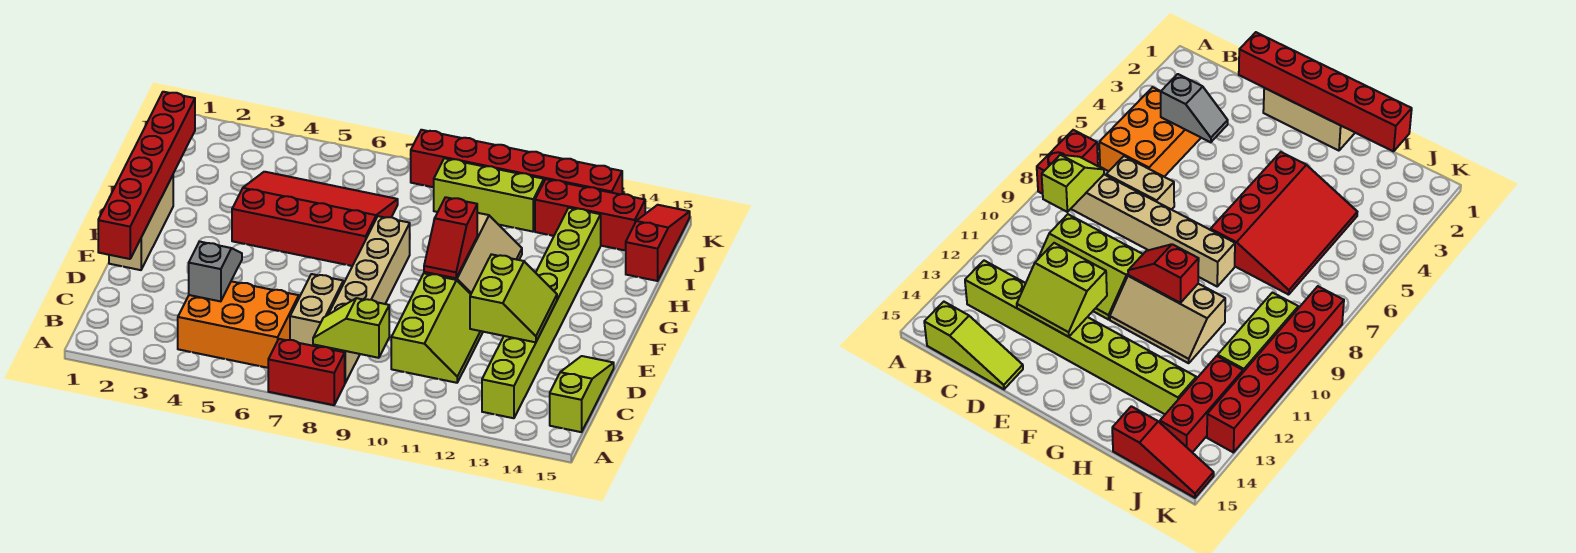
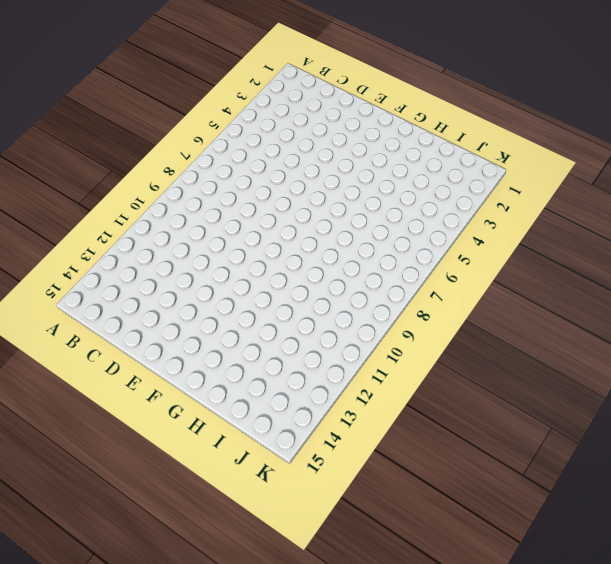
none -> red brick A7:A8 level 1
none -> orange brick B4:C6 level 1
none -> tan brick B8:G8 level 1

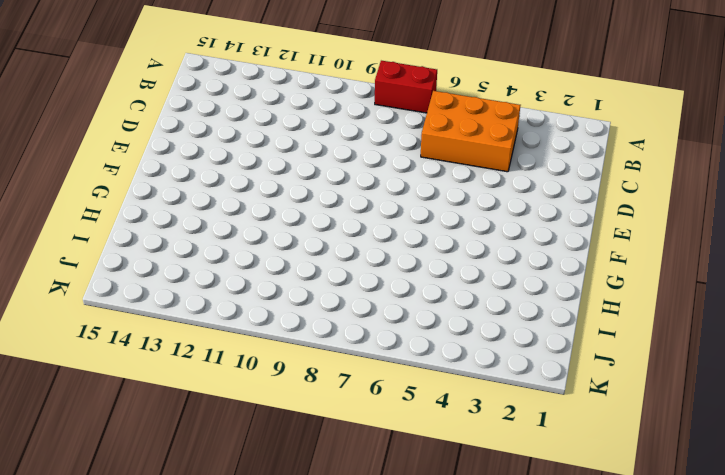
none -> tan brick B8:G8 level 1
none -> lime brick B13:I13 level 1
none -> lime slope B15:D15 level 1 top B

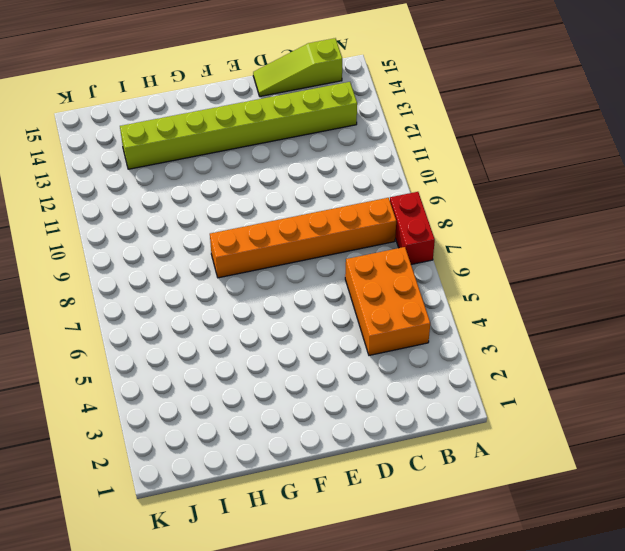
orange brick B8:G8 level 1 -> tan brick B8:G8 level 1
none -> tan brick C7:D7 level 1
none -> lime slope C10:E11 level 1 top 10
none -> tan brick E1:G1 level 1

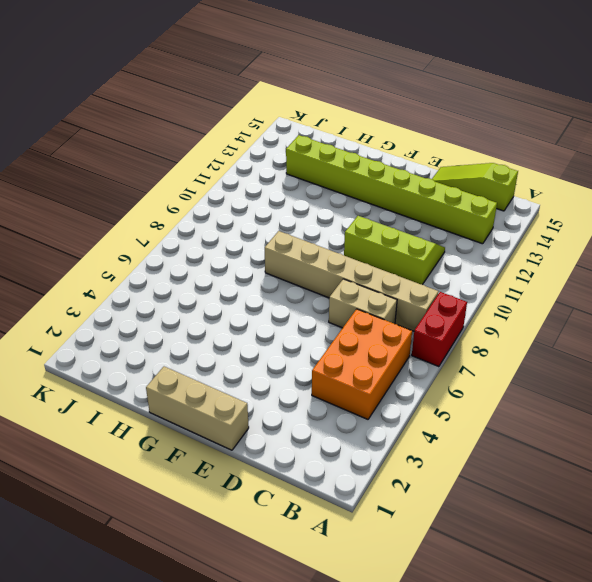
none -> tan slope F10:H11 level 1 top 10
none -> red slope G4:I7 level 1 top G
none -> red slope I15:K15 level 1 top I

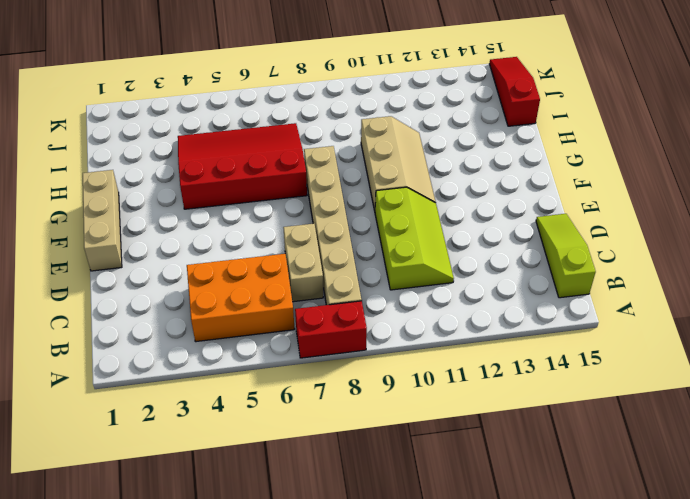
none -> lime brick B13:I13 level 1
none -> lime brick J9:J11 level 1
none -> red brick J12:J14 level 1

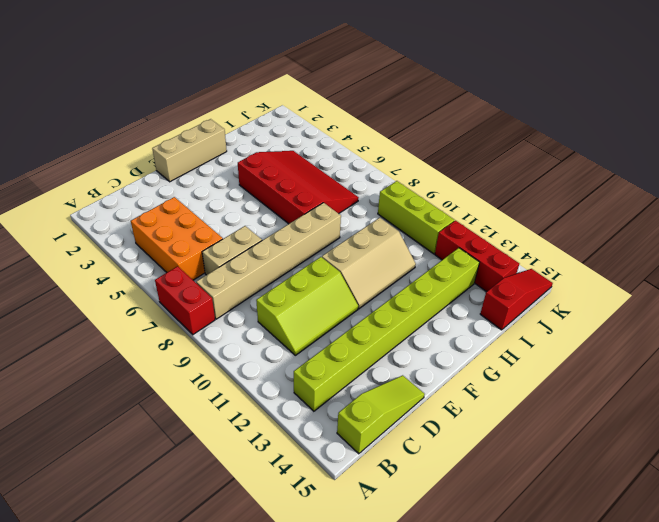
none -> red brick K8:K13 level 1
none -> lime slope B8:B9 level 2 top 9
none -> grey slope C4:D4 level 2 top C

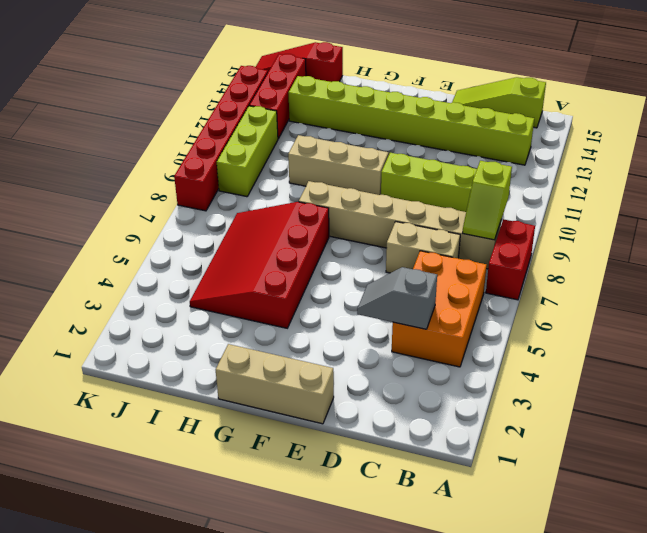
none -> red brick D1:I1 level 2
none -> lime slope D12:E13 level 2 top 12
none -> red slope F10:G10 level 2 top G

